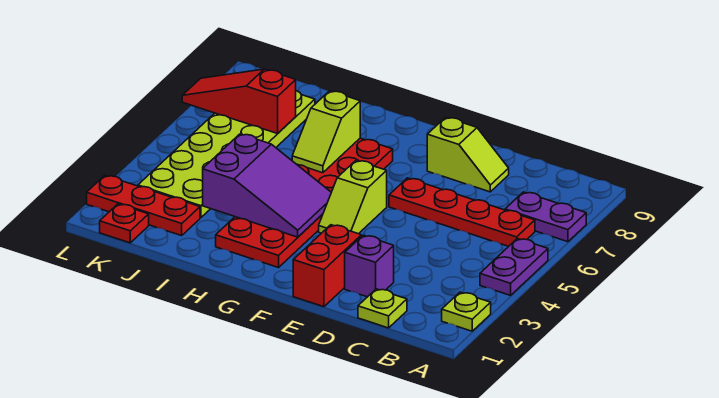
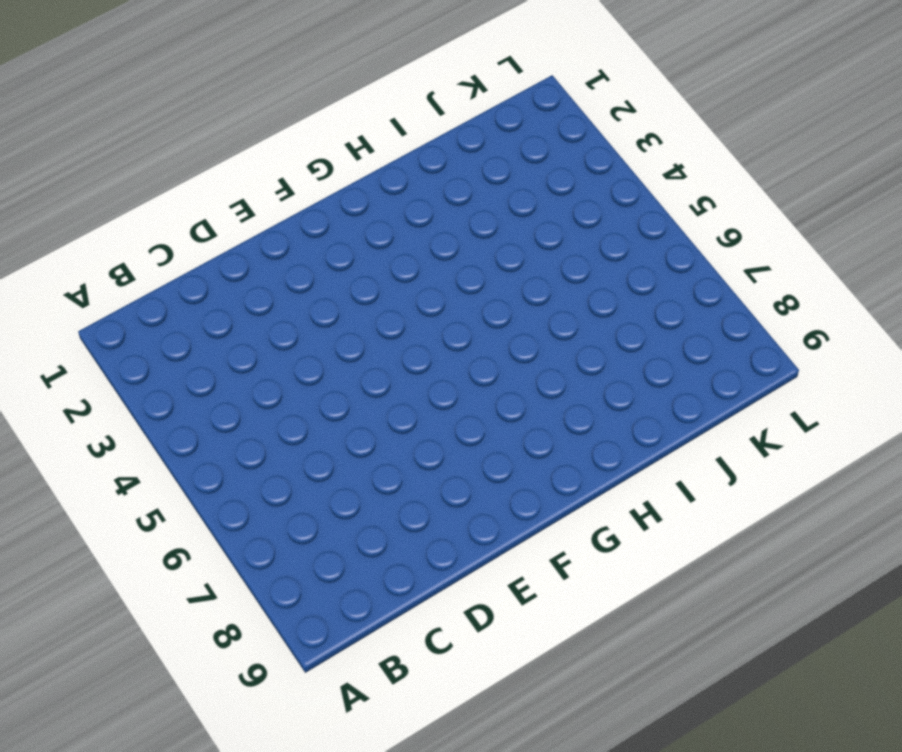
none -> lime plate A2 level 1
none -> purple plate A4:A5 level 1
none -> purple plate A7:B7 level 1

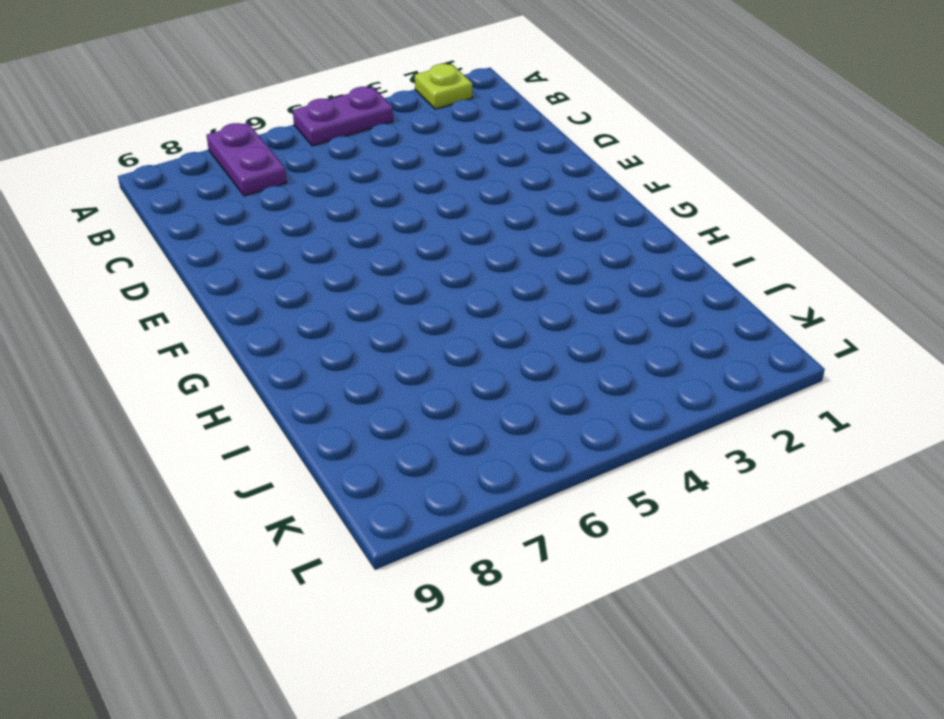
none -> red plate B6:E6 level 1
none -> lime plate C1 level 1
none -> purple brick D2 level 1

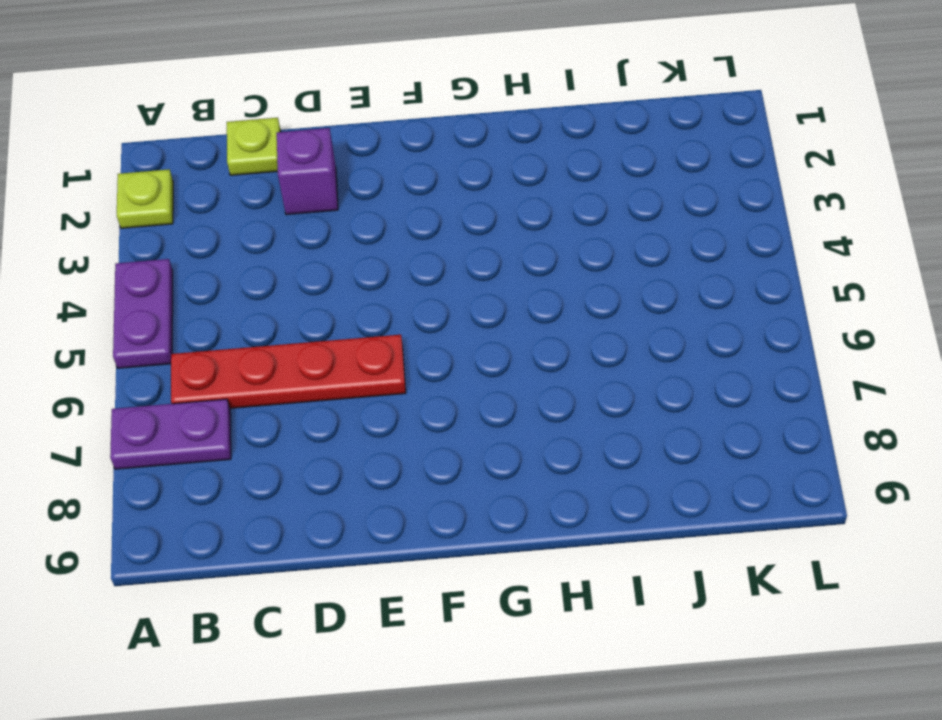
none -> lime slope D8:E8 level 1 top E
none -> red brick E1:E2 level 1
none -> lime slope F4:F5 level 1 top 5

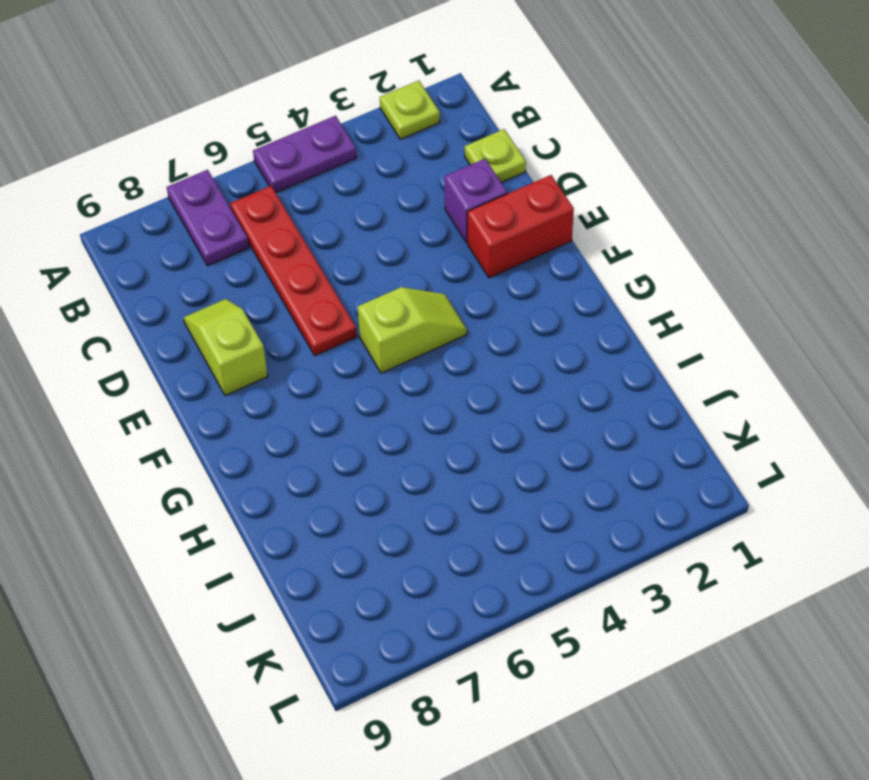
none -> red plate G2:H7 level 1
none -> red plate J2:L2 level 1
none -> lime plate J3:K8 level 1

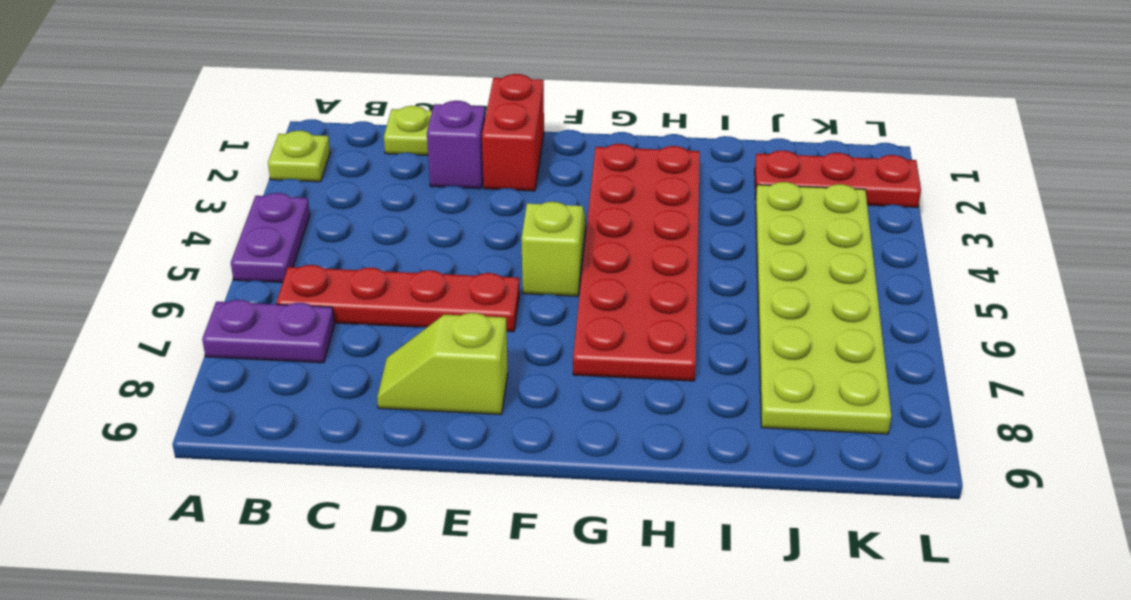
none -> red plate K1 level 1
none -> purple slope G3:I4 level 2 top I
none -> lime slope H6:H7 level 2 top 7

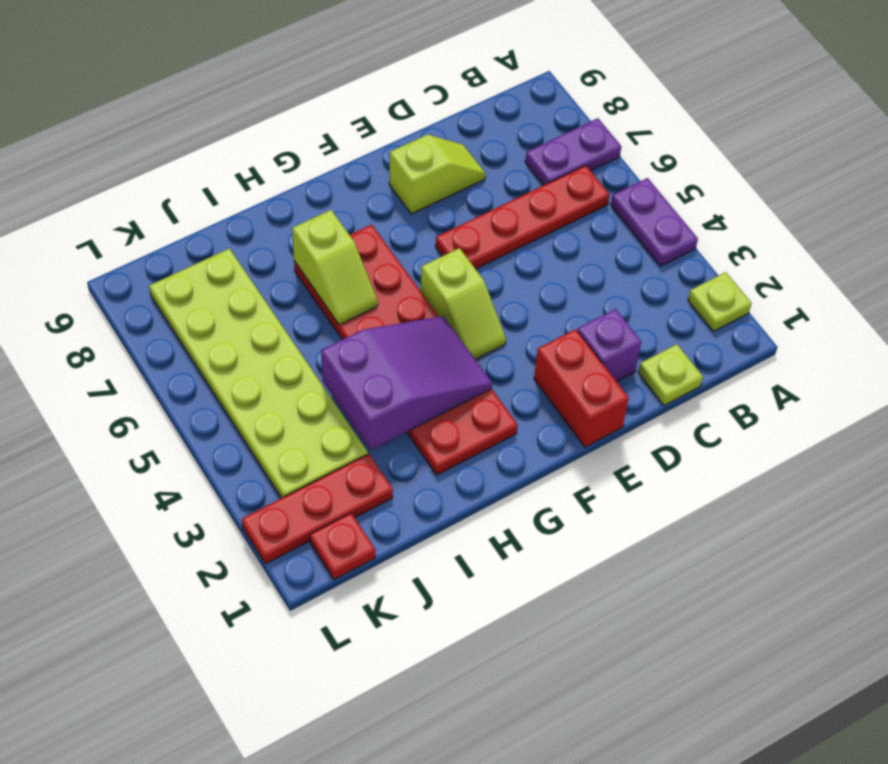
none -> red slope J7:L7 level 2 top J

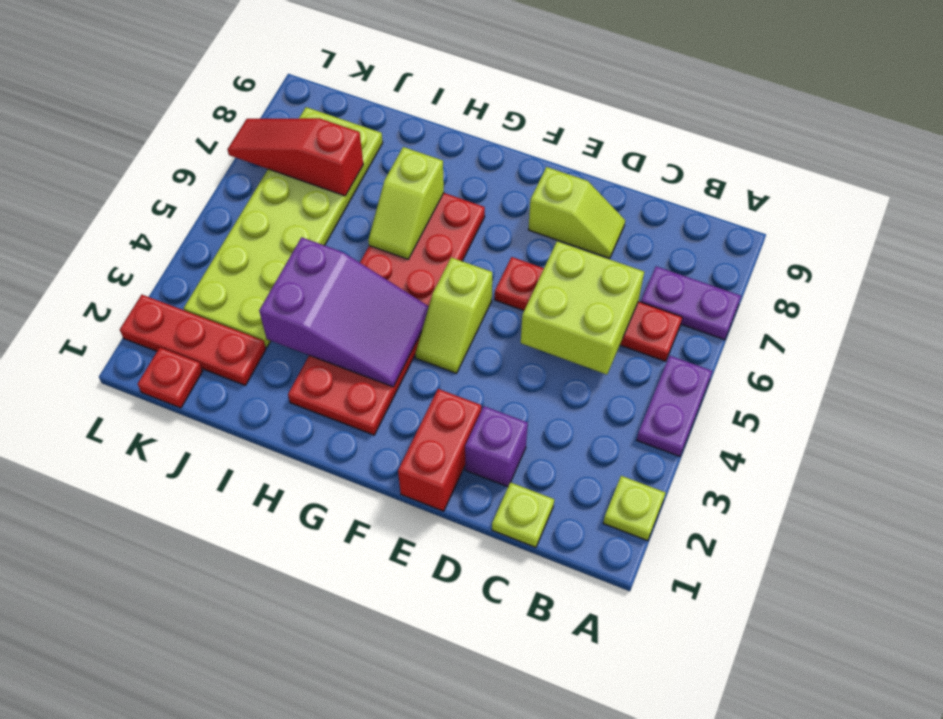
lime brick C5:D6 level 2 -> none

